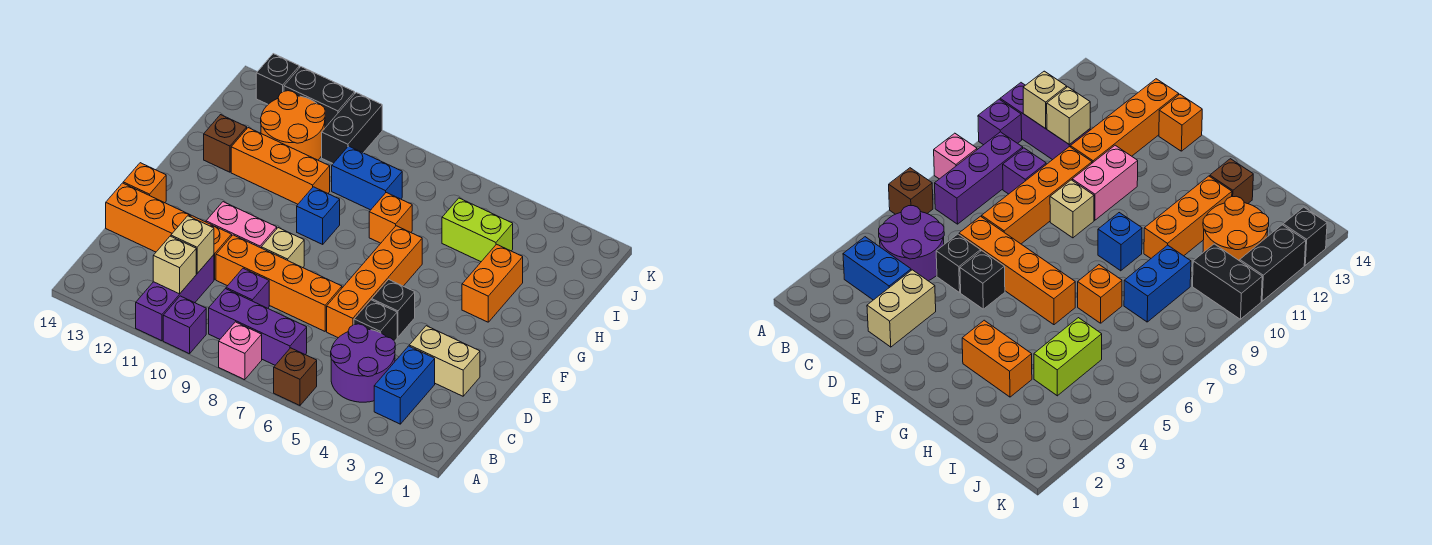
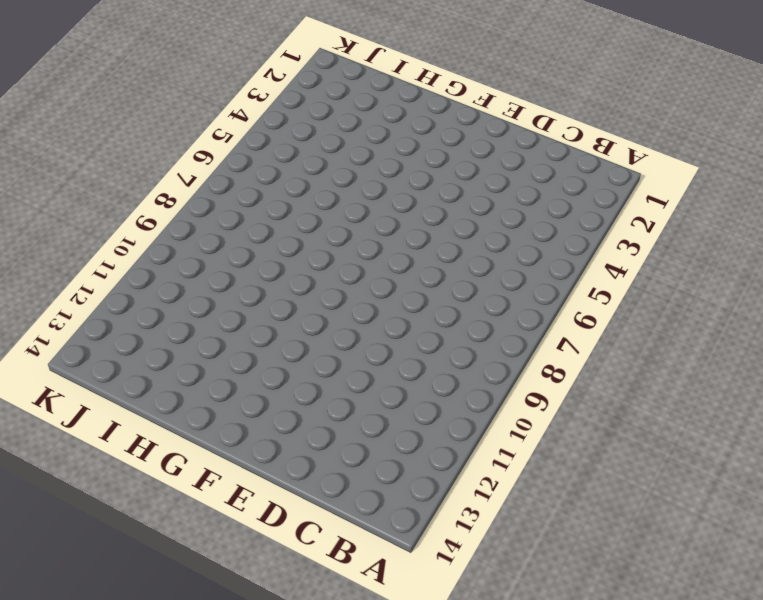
none -> brown brick A6 level 1
none -> pink brick A8 level 1
none -> purple brick A10 level 1
none -> purple brick A11:C11 level 1

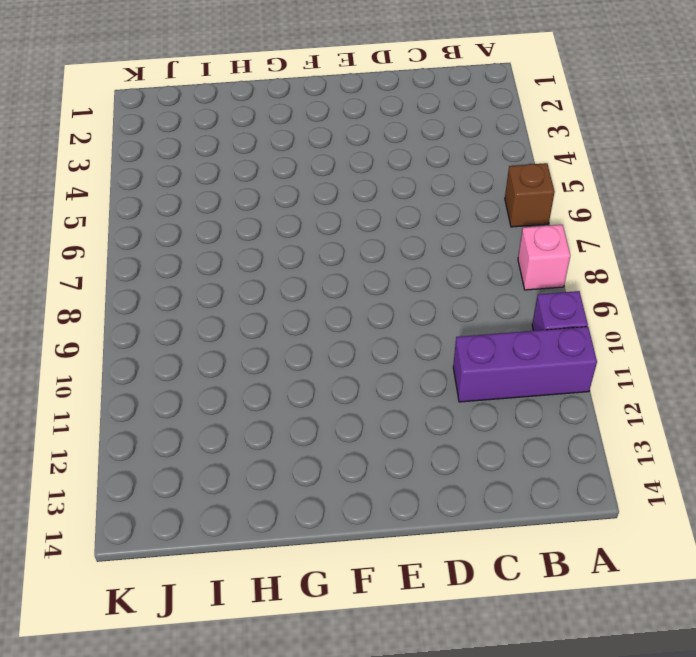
none -> blue brick B3:C3 level 1
none -> purple round brick B4:C5 level 1
none -> purple brick B7:B9 level 1
none -> purple brick C9 level 1

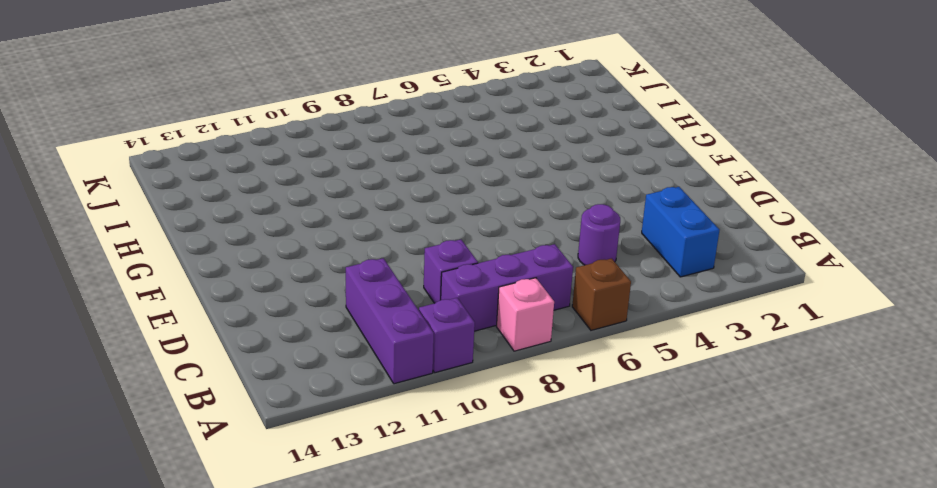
purple round brick C5 level 1 -> purple round brick B4:C5 level 1
none -> tan brick D2:D3 level 1
none -> black brick D5 level 1
none -> orange brick D6:G6 level 1
none -> orange brick D7:D10 level 1

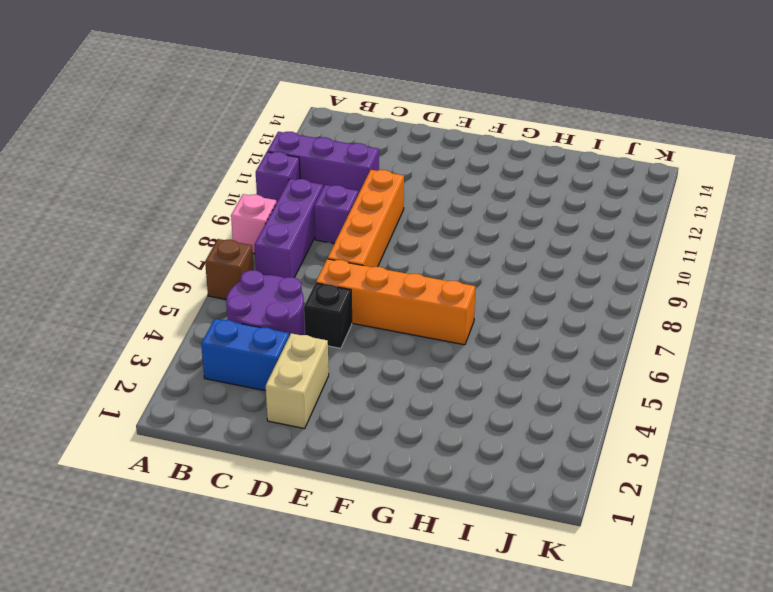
none -> orange brick D11:D14 level 1
none -> black brick E5 level 1
none -> tan brick E9 level 1
none -> pink brick E10:E11 level 1

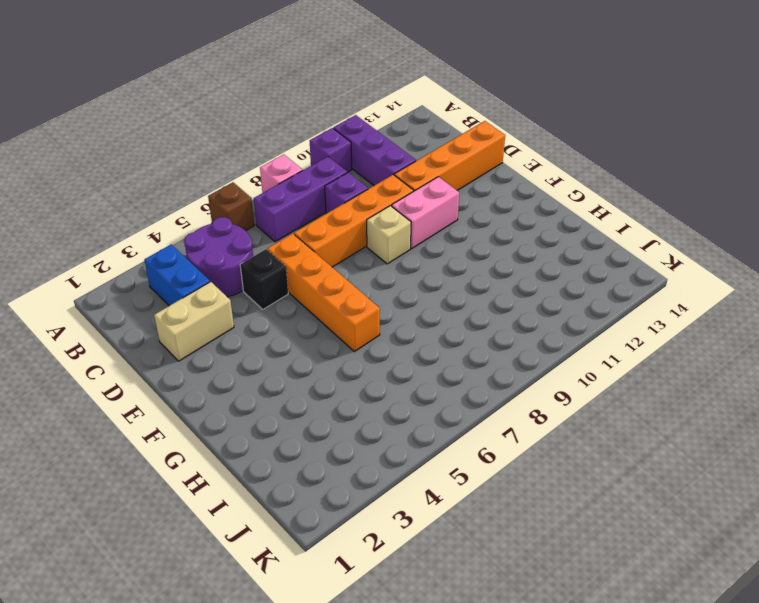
none -> black brick E5 level 1
none -> orange brick E14 level 1
none -> orange brick G3:H3 level 1
none -> blue brick G9 level 1

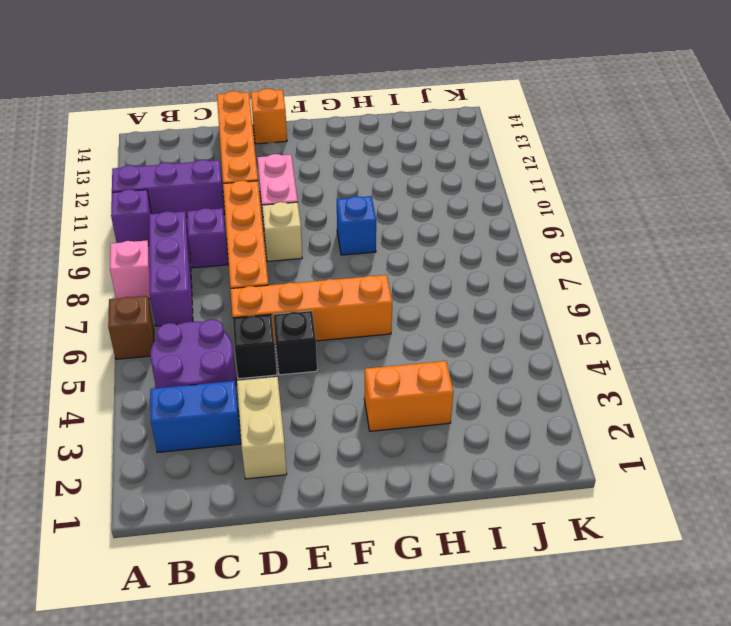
none -> orange brick H7 level 1
none -> orange brick H10:H12 level 1
none -> brown brick H13 level 1
none -> lime brick I4:I5 level 1

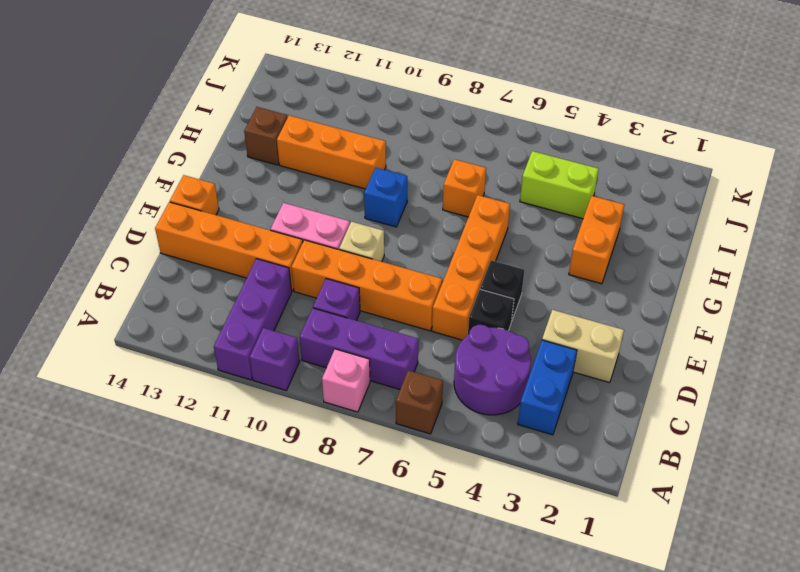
none -> blue brick I8:I9 level 1
none -> orange round brick I11:J12 level 1
none -> black brick J10:K10 level 1
none -> black brick K11:K12 level 1

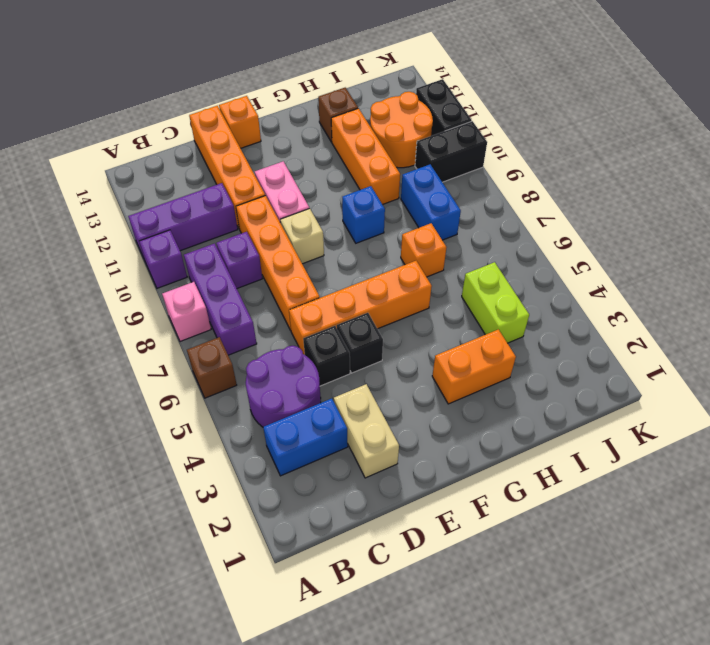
none -> black brick K13 level 1
none -> tan brick B11 level 2
none -> tan brick C11 level 2

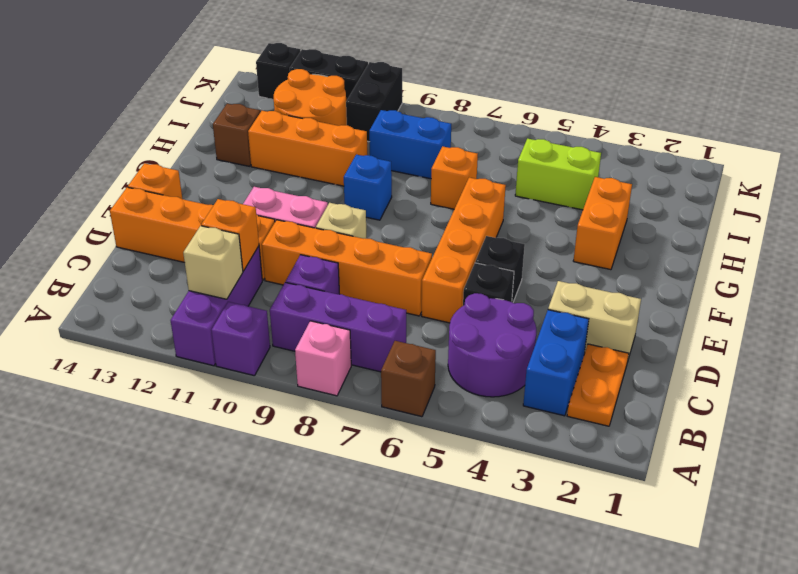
orange plate B2:C2 level 1 -> none
orange brick C11 level 2 -> tan brick C11 level 2

